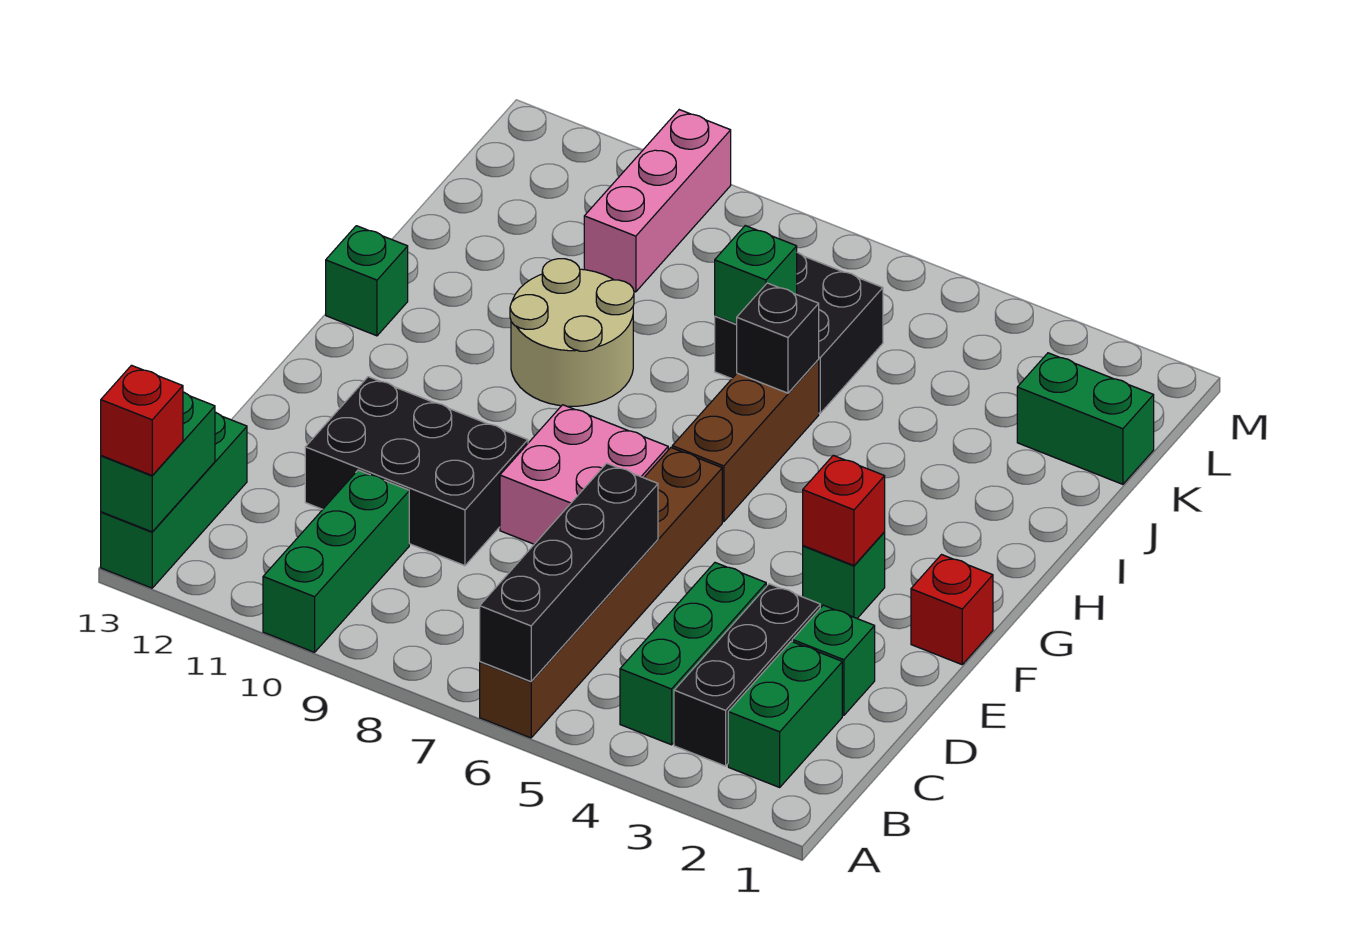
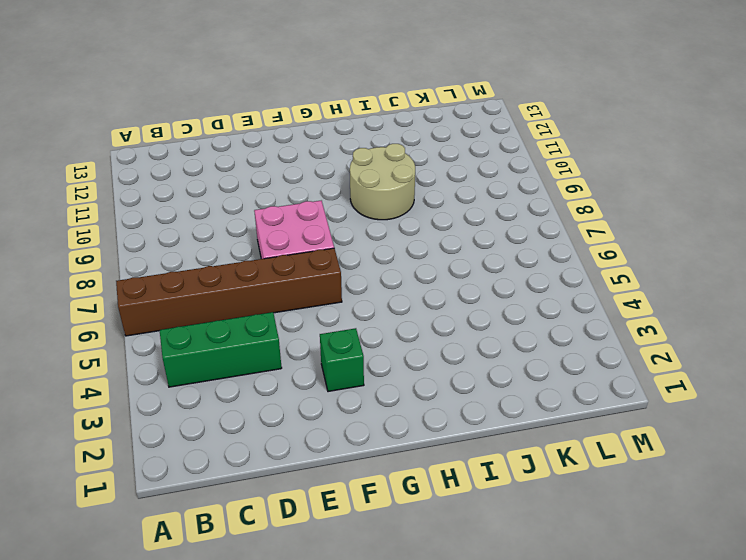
none -> green brick A10:C10 level 1
none -> green brick A13:C13 level 1
none -> green brick B2:C2 level 1

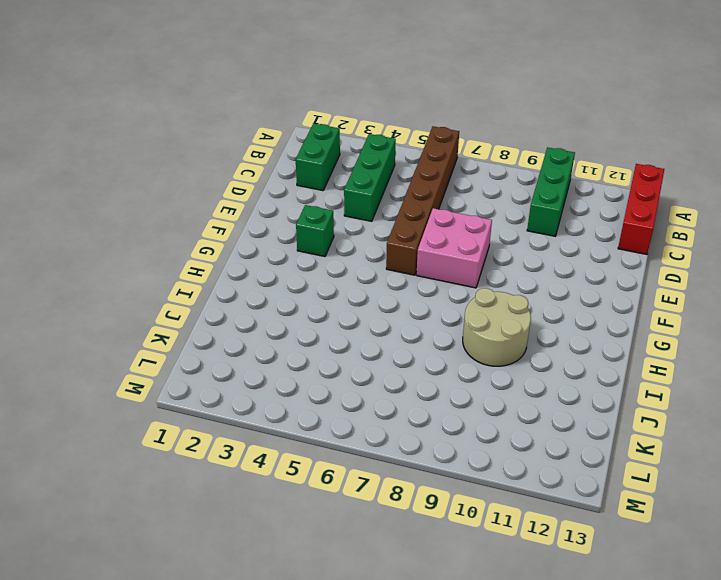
red brick A13:C13 level 1 -> green brick A13:C13 level 1
none -> black brick B3:D3 level 1
none -> green brick D2 level 1
none -> black brick D9:E11 level 1

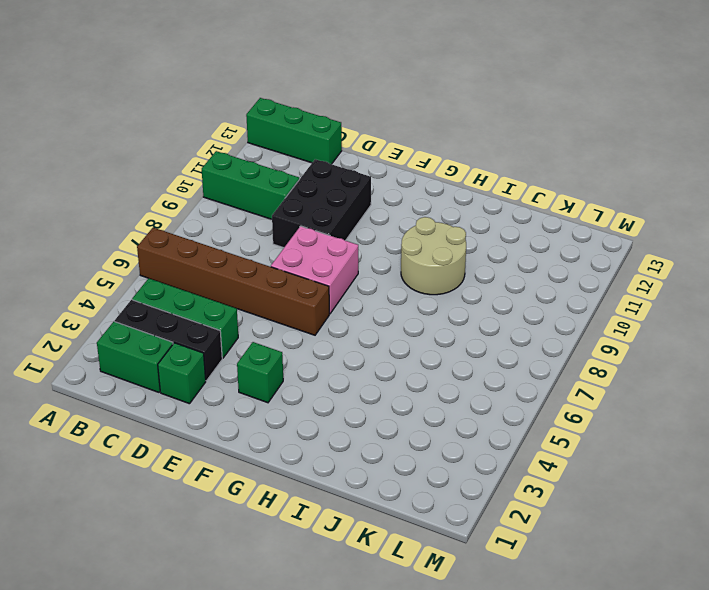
none -> red brick F1 level 1
none -> brown brick G6:I6 level 1
none -> green brick H13 level 1

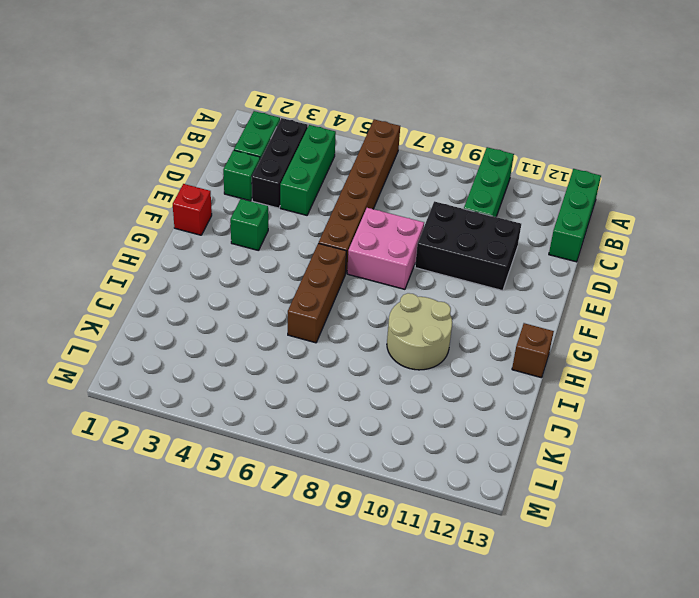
brown brick H13 level 1 -> green brick H13 level 1
none -> black brick J6:K7 level 1
none -> green brick K1:K2 level 1
none -> pink brick K10:M10 level 1

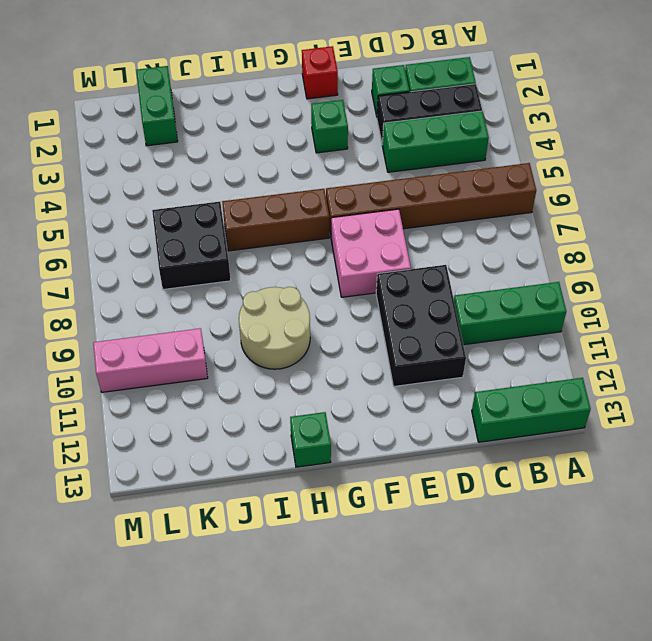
none -> black brick A6:D6 level 2
none -> green brick A13:B13 level 2
none -> red brick F3 level 2

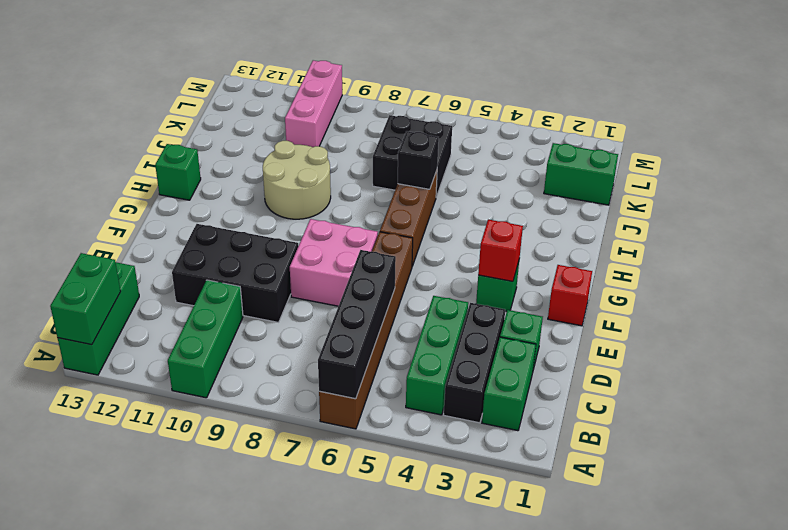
none -> green brick J7 level 2
none -> red brick A13 level 3

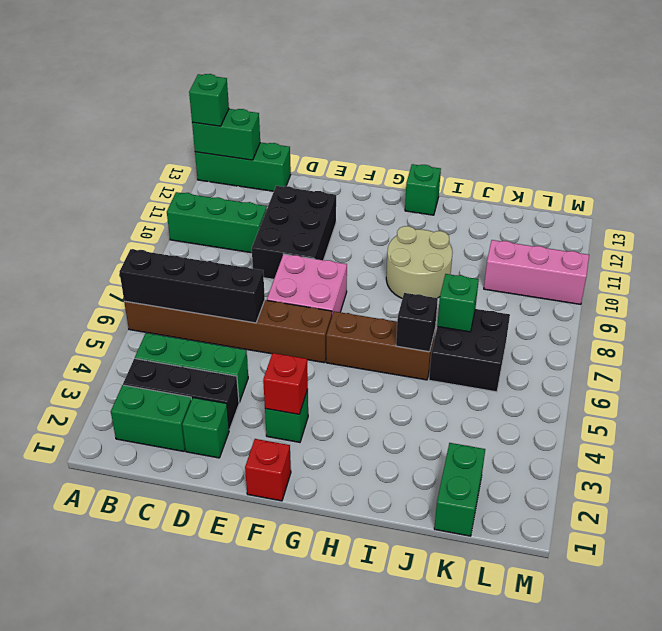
green brick A13 level 3 -> red brick A13 level 3

